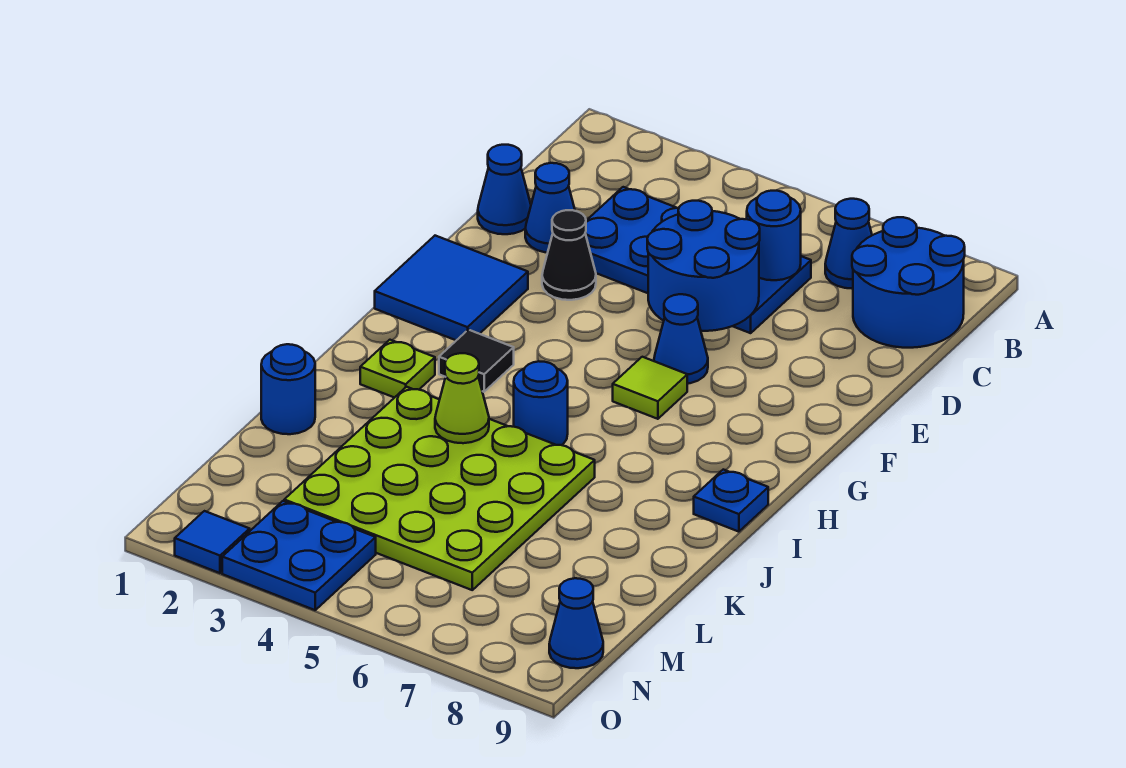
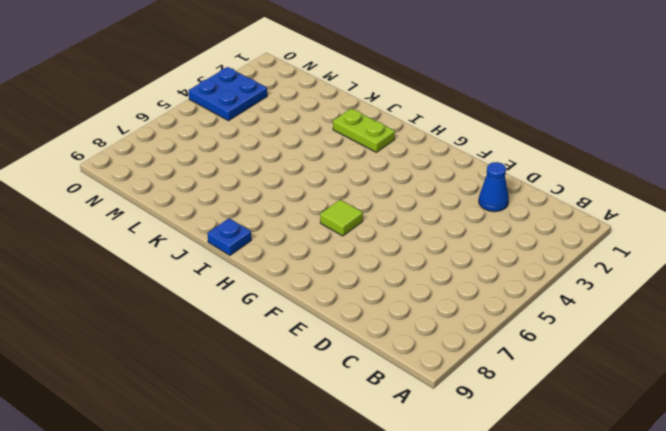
lime plate I2:J2 level 1 -> lime plate I2 level 1
none -> blue cone B7 level 1
none -> blue round brick B8:C9 level 1
none -> blue plate C3:D6 level 1

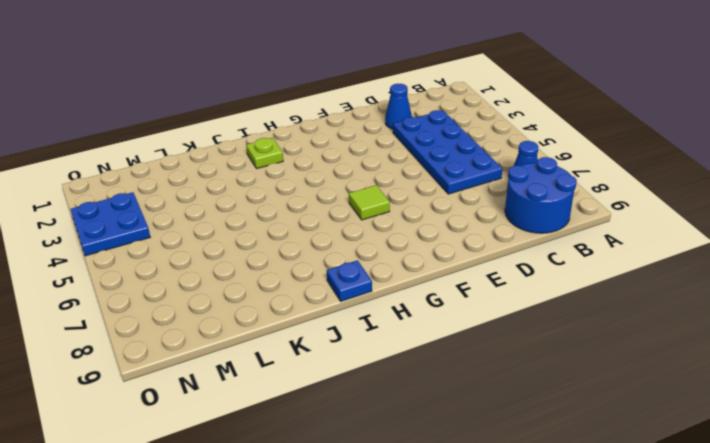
none -> blue cone D1 level 1
none -> black cone E3 level 1
none -> blue tile F1:G2 level 1

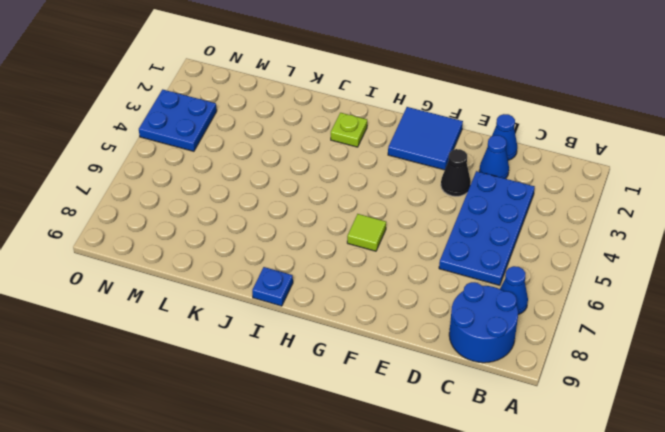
none -> blue cone F6 level 1
none -> black tile H3 level 1
none -> blue round brick I5 level 1

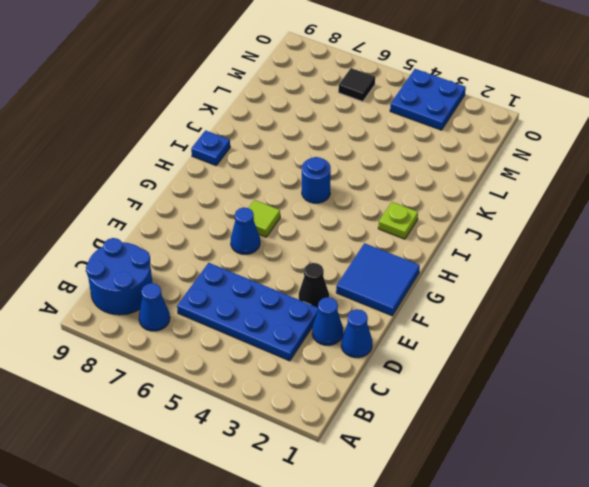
black tile N6 level 1 -> black tile H3 level 1
none -> lime plate J3:M6 level 1
none -> blue round brick K1 level 1
none -> blue cone N9 level 1

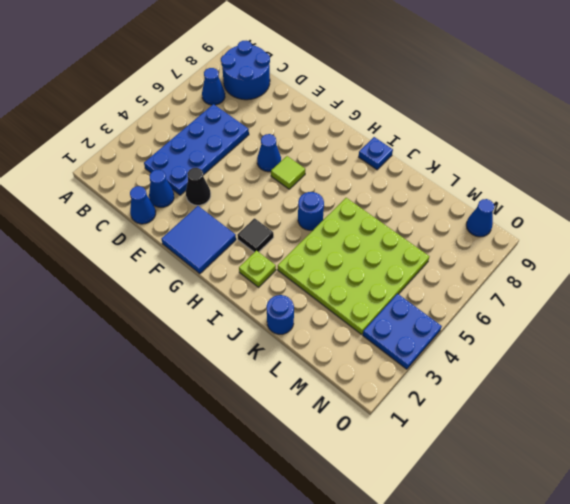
none -> blue tile O2 level 1
none -> blue round brick C6 level 2
none -> blue round brick D5:E6 level 2

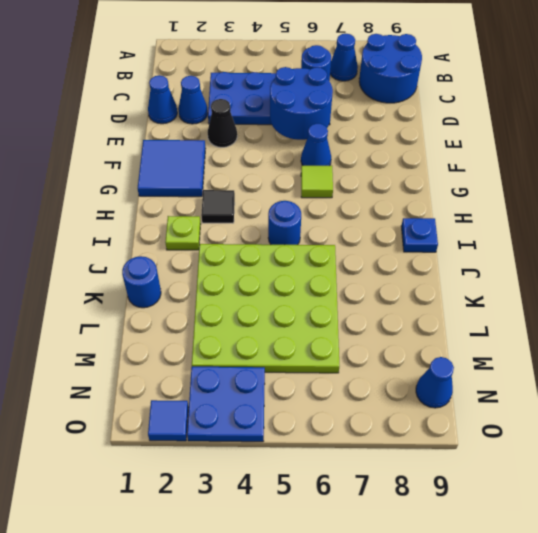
none -> lime cone J4 level 2

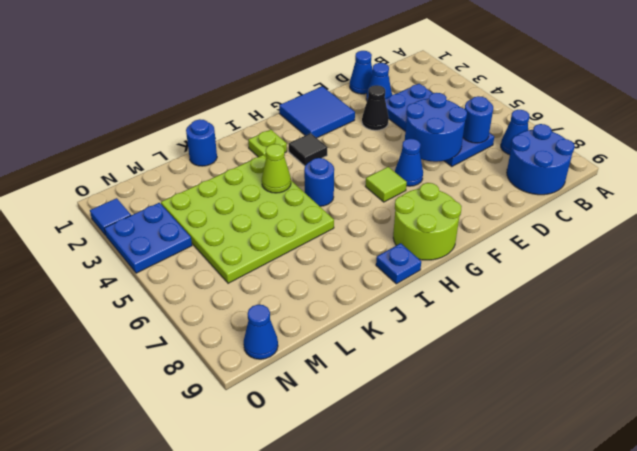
lime round brick G8:H9 level 1 -> none

